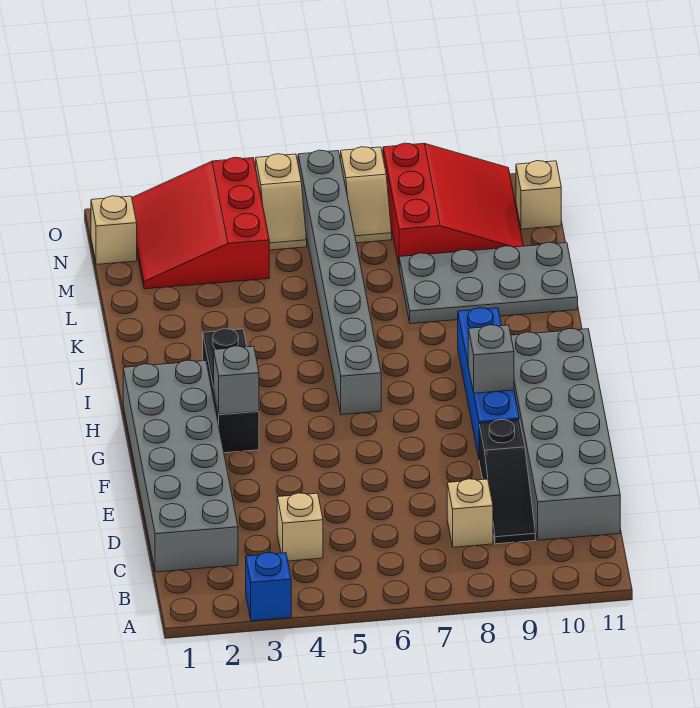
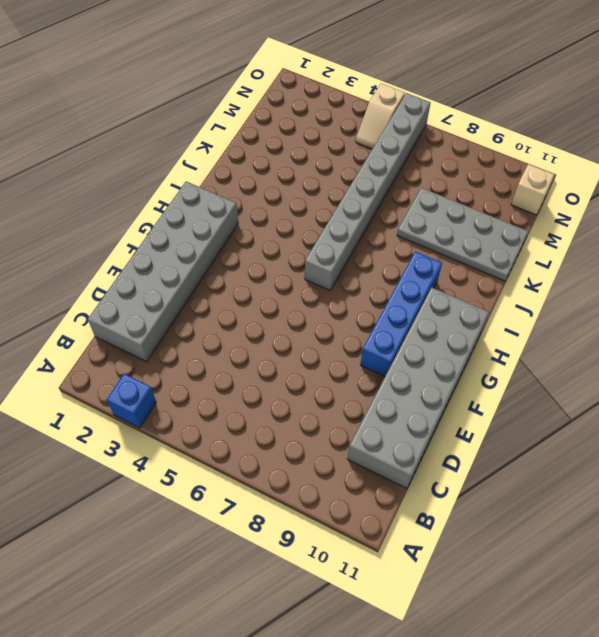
none -> tan brick C4 level 1
none -> tan brick C8 level 1
none -> black slope C9:E9 level 1 top E

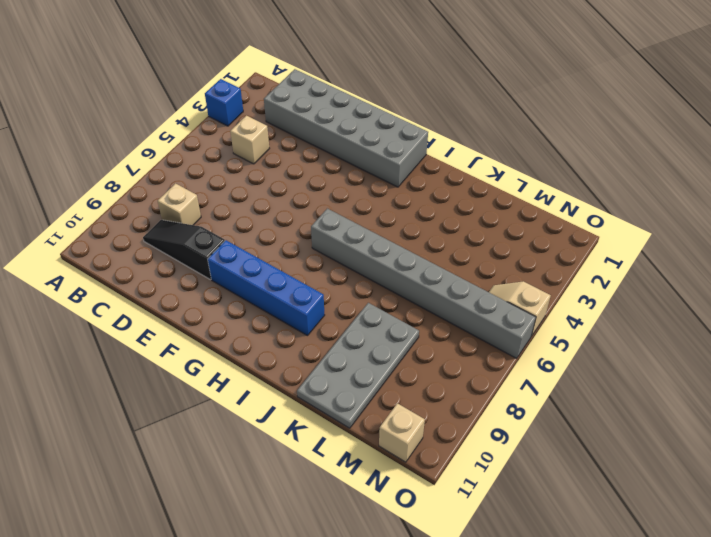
none -> grey brick C10:H11 level 1
none -> black brick G3:I3 level 1
none -> red slope M2:O4 level 1 top 4

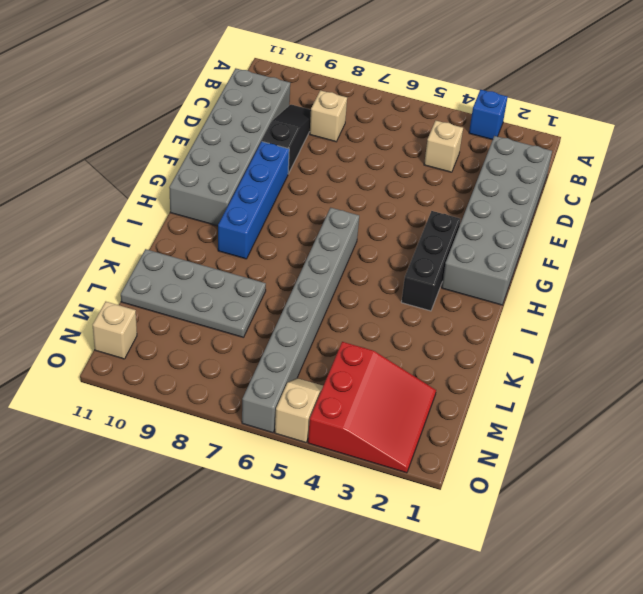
none -> red slope M8:O10 level 1 top 8
none -> tan brick N1 level 1
none -> tan slope N7:O7 level 1 top O

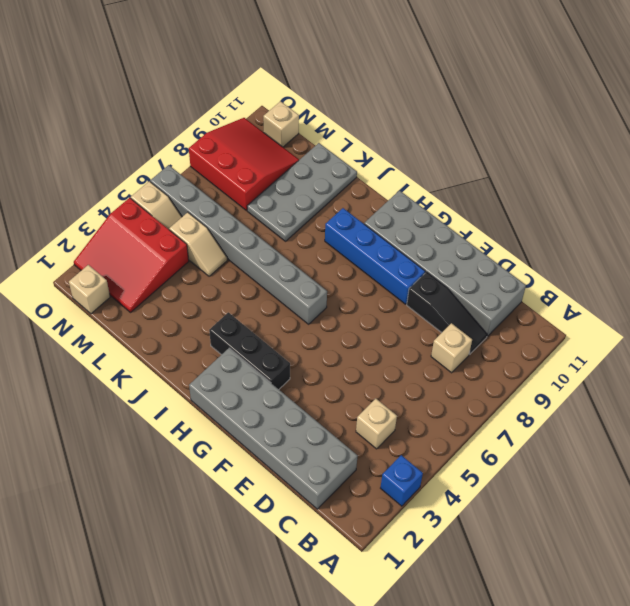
tan slope L5:M5 level 1 top M -> tan slope N7:O7 level 1 top O
none -> grey brick G3 level 2
none -> grey brick G9 level 2

